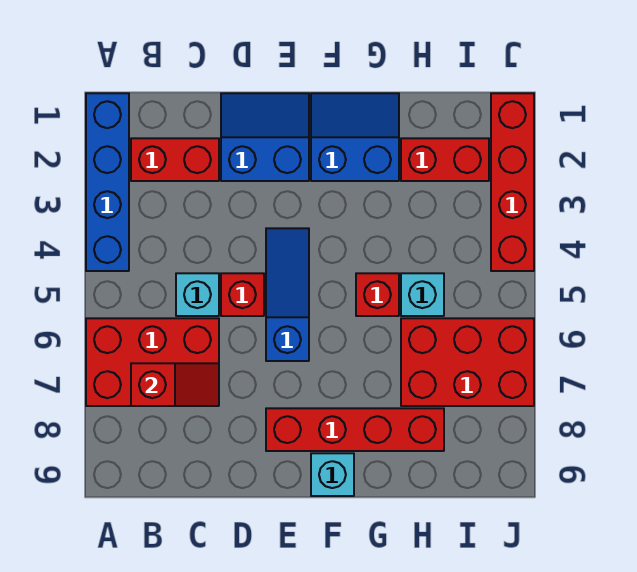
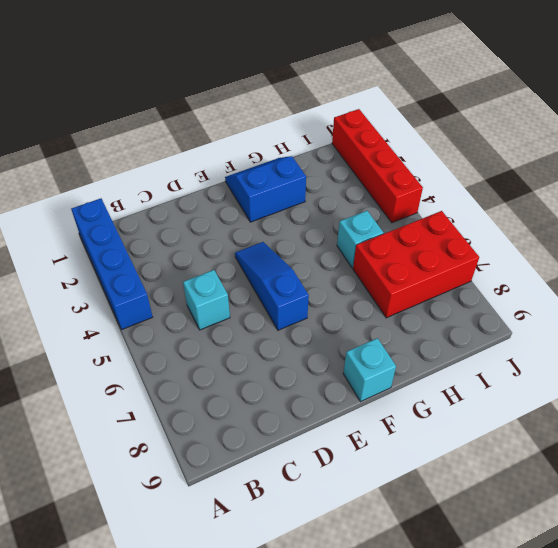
none -> red brick A6:C7 level 1
none -> red brick B2:C2 level 1
none -> blue slope D1:E2 level 1 top 2

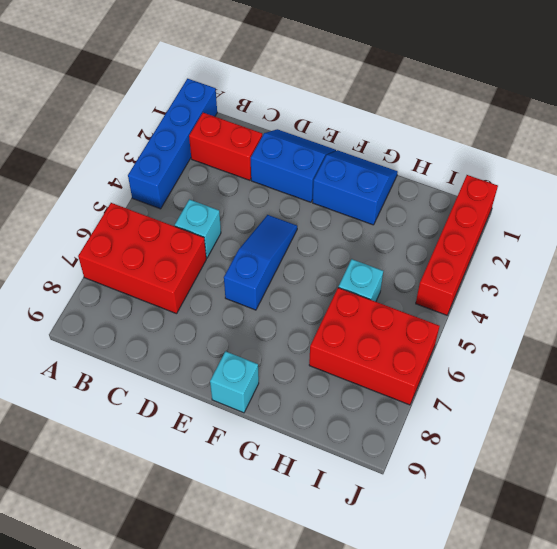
none -> red brick D5 level 1
none -> red brick E8:H8 level 1
none -> red brick G5 level 1

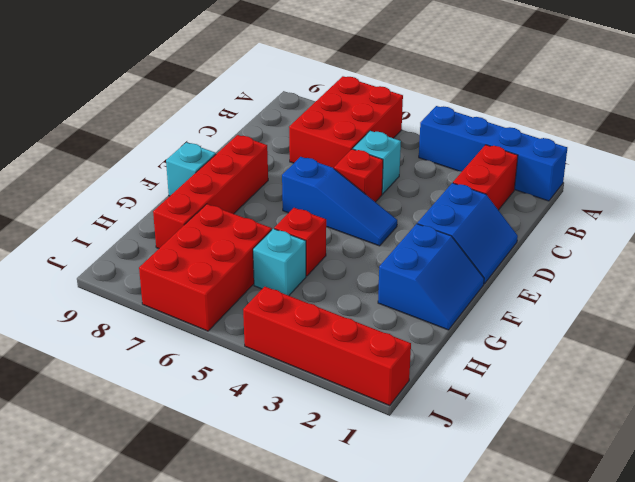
none -> red brick H2:I2 level 1
none -> red slope B7:C7 level 2 top B

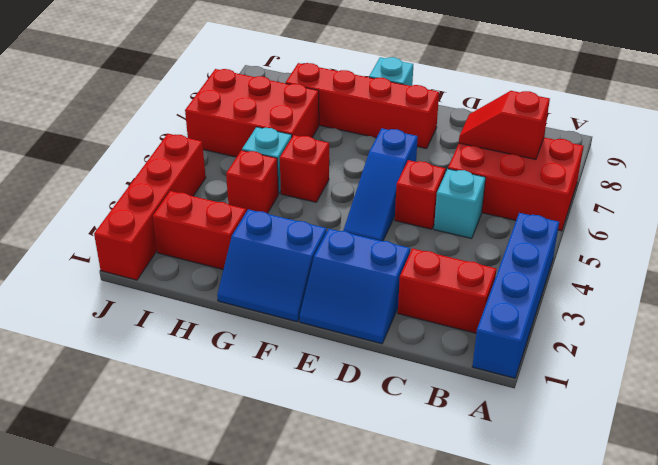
red brick H4 level 1 -> none

